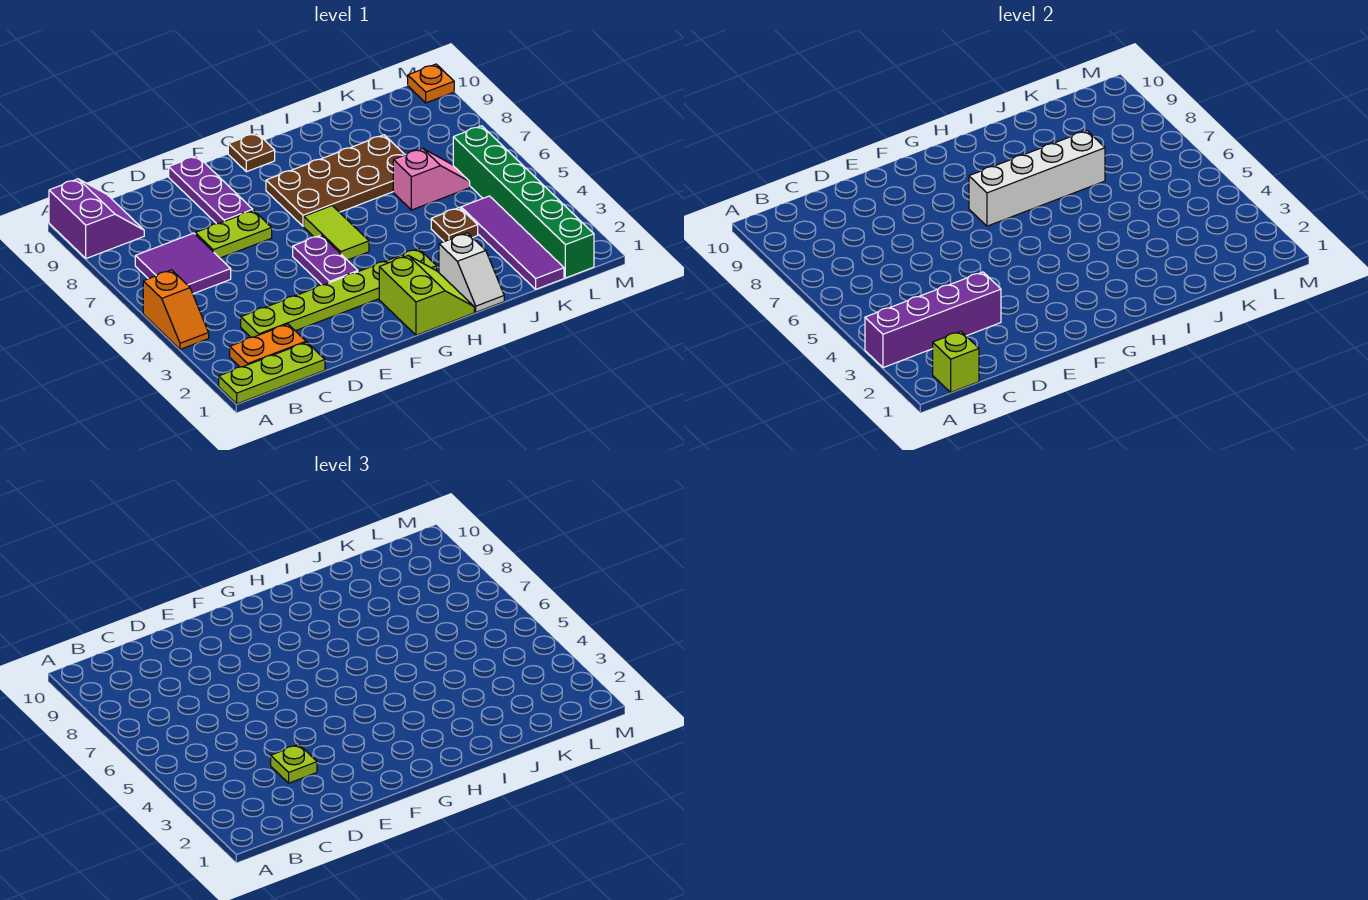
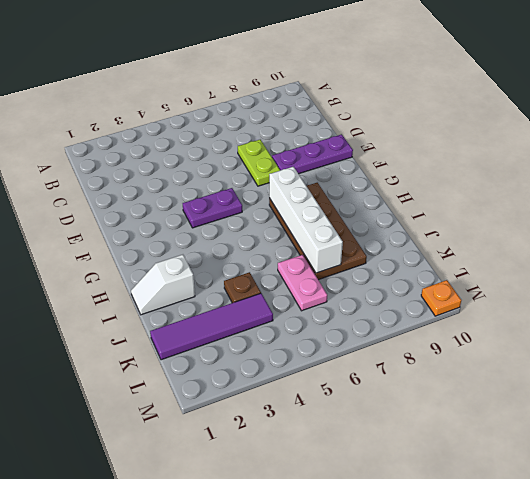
pink plate J6:K6 level 1 -> pink slope J6:K6 level 1 top J
none -> lime plate A1:C1 level 1
none -> orange slope A4:A5 level 1 top 5
none -> purple slope A9:B10 level 1 top A

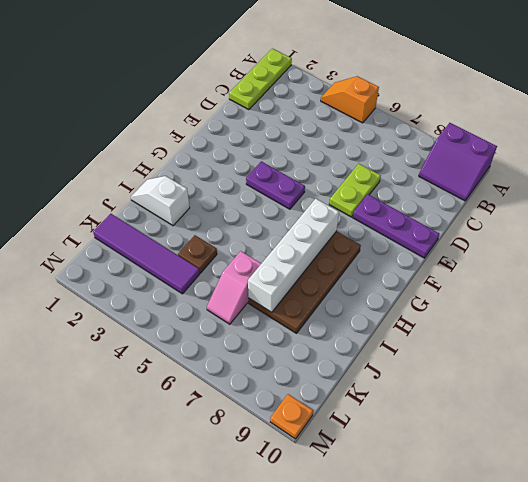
none -> orange plate B2:C2 level 1
none -> purple tile B6:C7 level 1
none -> lime plate C3:H3 level 1

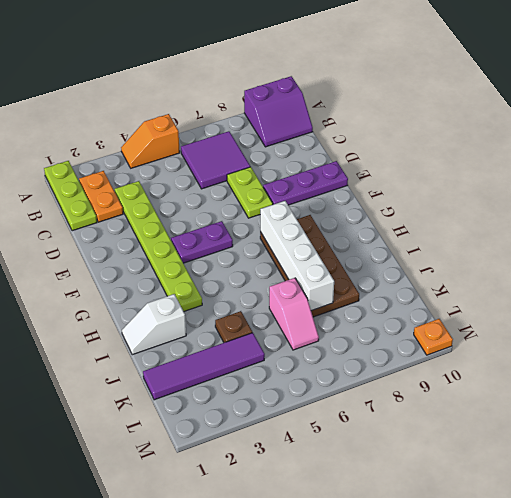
none -> lime slope G1:H2 level 1 top G
none -> lime tile G5:G6 level 1
none -> brown plate G10 level 1

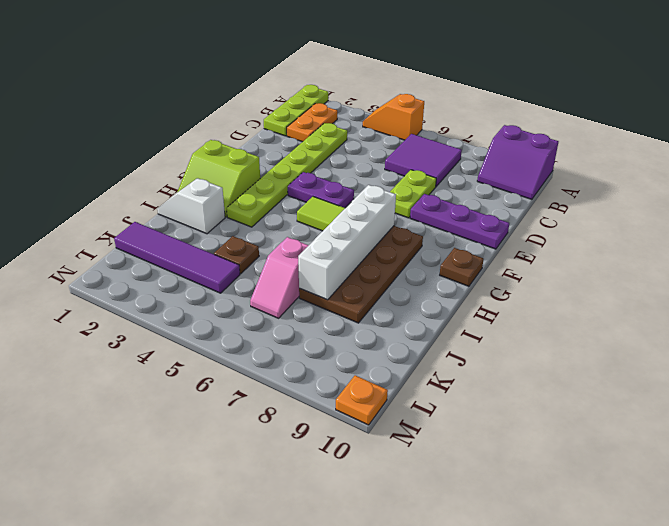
none -> green brick L1:L6 level 1
none -> purple brick A3:D3 level 2
none -> lime brick B1 level 2

